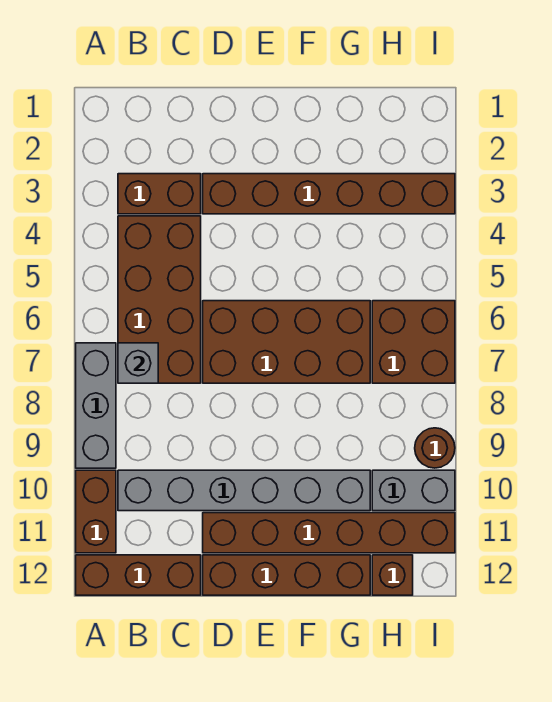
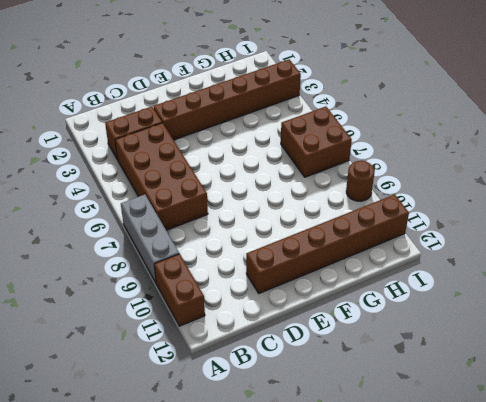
none -> brown brick A12:C12 level 1
none -> grey brick B10:G10 level 1
none -> brown brick D6:G7 level 1

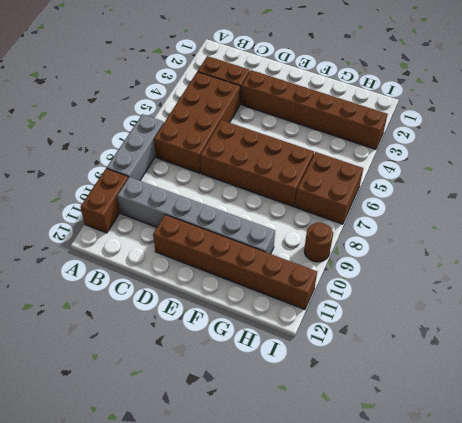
none -> brown brick A12:C12 level 1
none -> brown brick D12:G12 level 1
none -> grey brick H10:I10 level 1

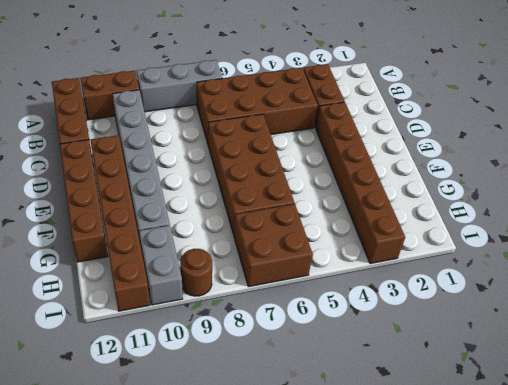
none -> brown brick H12 level 1
none -> grey brick B7 level 2

